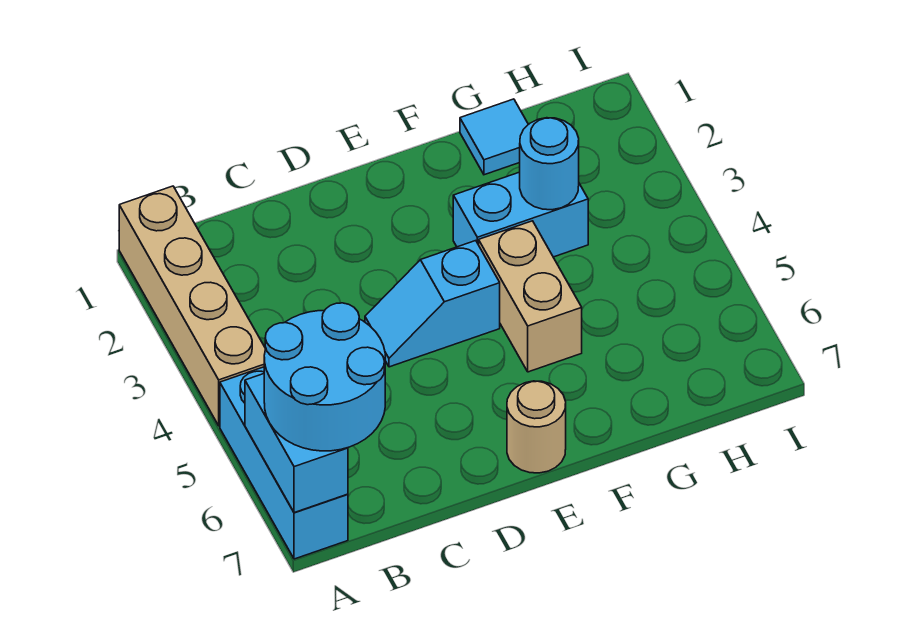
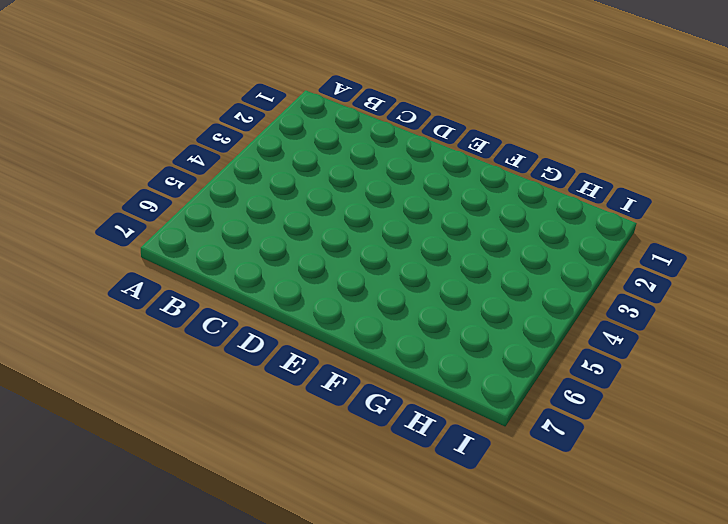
none -> tan brick A1:A4 level 1
none -> cyan brick A5:A7 level 1

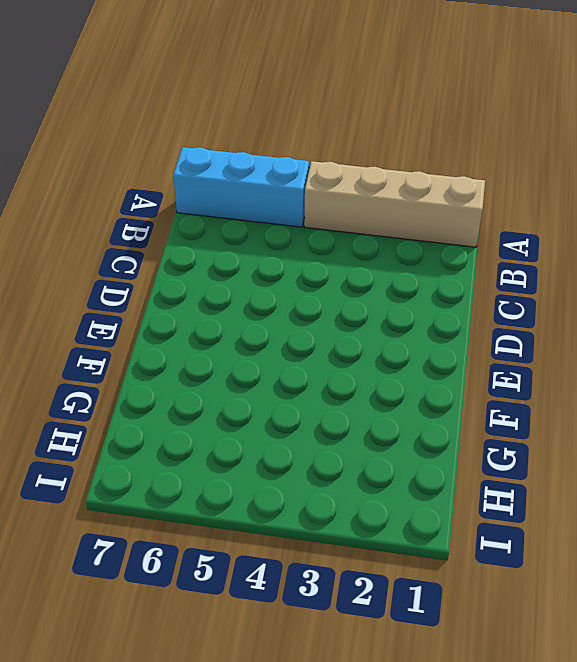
none -> cyan slope D4:E4 level 1 top E
none -> tan round brick E7 level 1

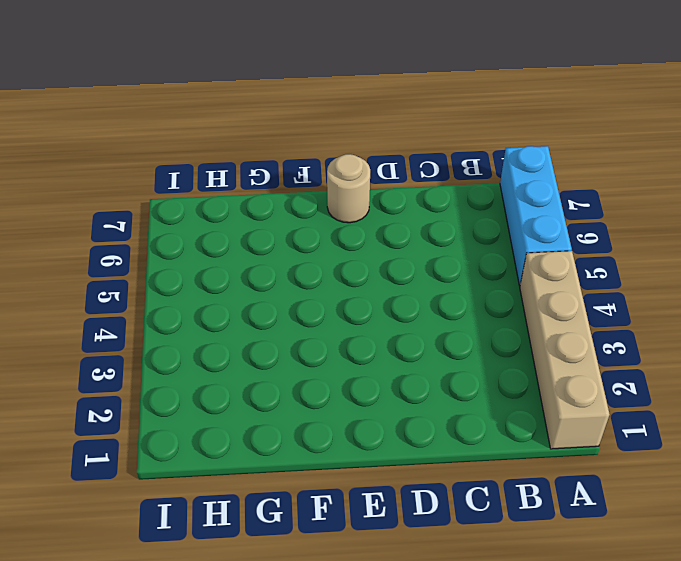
none -> cyan slope D4:E4 level 1 top E
none -> cyan brick F3:G3 level 1

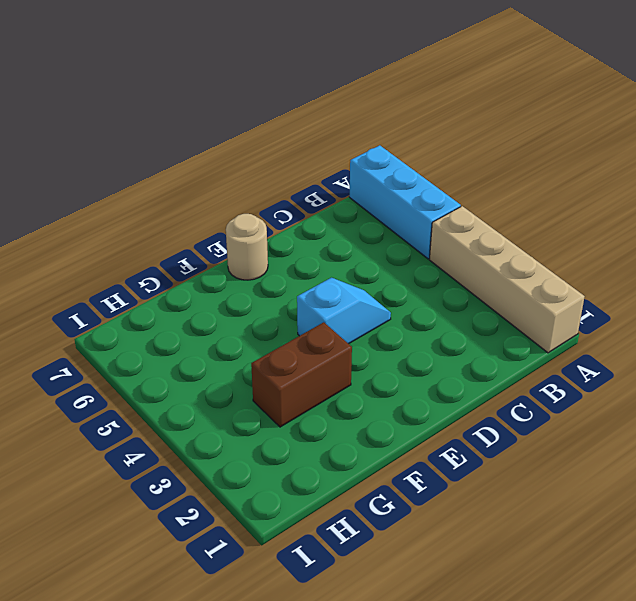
brown brick F3:G3 level 1 -> cyan brick F3:G3 level 1
none -> tan brick F4:F5 level 1
none -> cyan tile G1 level 1

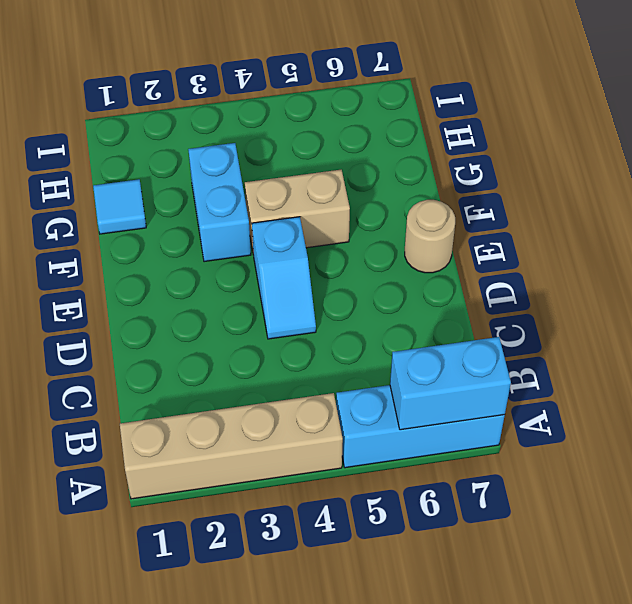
none -> cyan round brick G3 level 2
none -> cyan round brick A6:B7 level 3

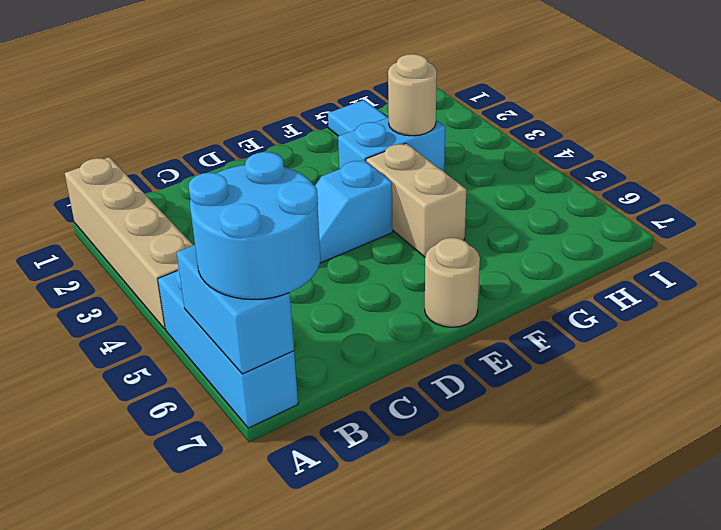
tan round brick G3 level 2 -> cyan round brick G3 level 2

